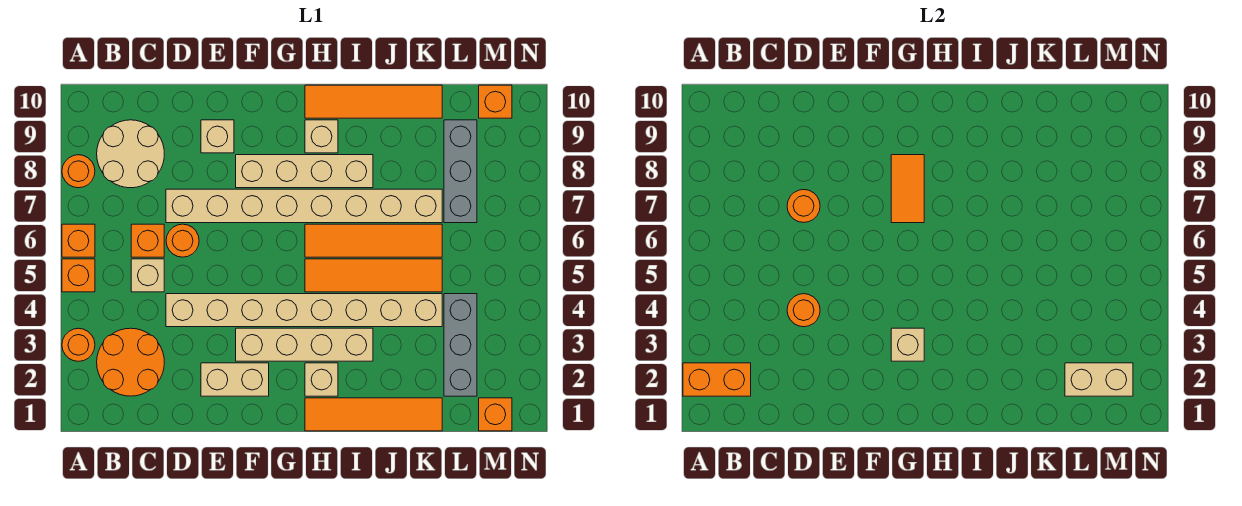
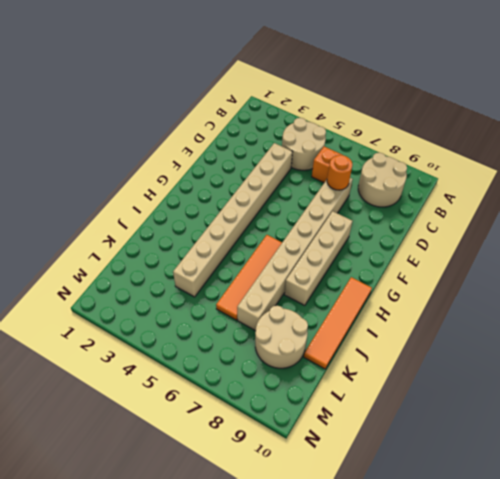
tan round brick B4:C5 level 1 -> tan brick C5 level 1
tan round brick K8:L9 level 1 -> grey brick L7:L9 level 1
none -> orange round brick A3 level 1
none -> orange brick A5 level 1
none -> orange brick A6 level 1
none -> orange round brick A8 level 1

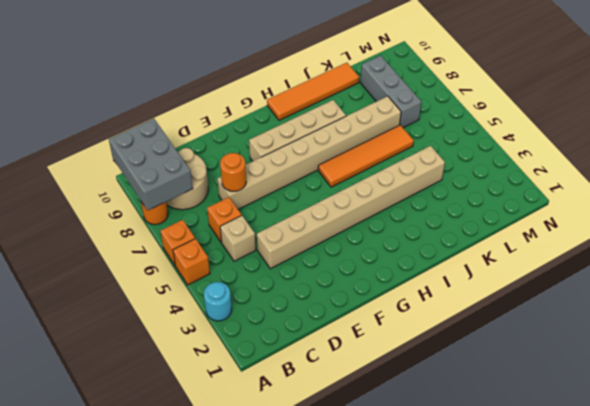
cyan round brick A3 level 1 -> orange round brick A3 level 1
grey brick A8:B10 level 2 -> none
none -> orange round brick B2:C3 level 1
none -> orange round brick D6 level 1
none -> tan brick E2:F2 level 1
none -> tan brick E9 level 1

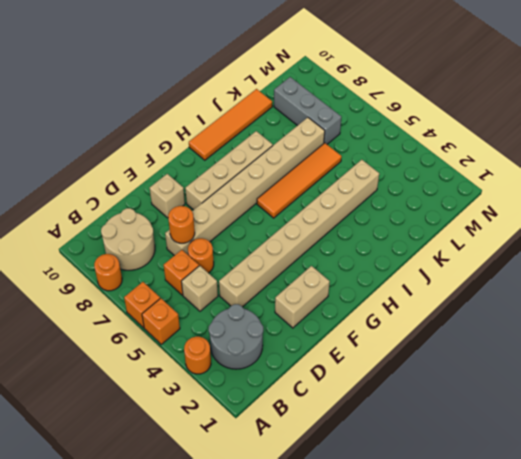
grey round brick B2:C3 level 1 -> orange round brick B2:C3 level 1
none -> tan brick F3:I3 level 1
none -> orange tile H1:K1 level 1
none -> tan brick H2 level 1
none -> orange tile H5:K5 level 1

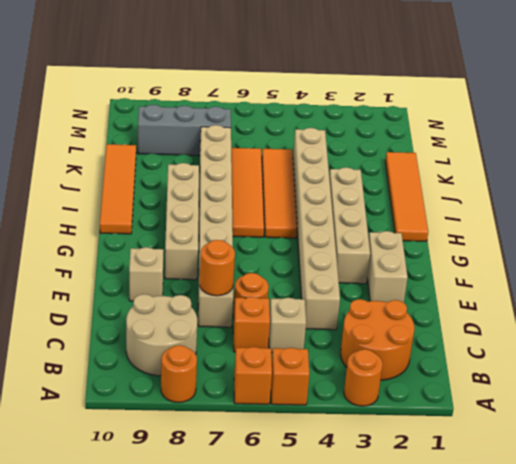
none -> tan brick H2 level 1
none -> tan brick H9 level 1
none -> grey brick L2:L4 level 1
none -> orange brick M1 level 1

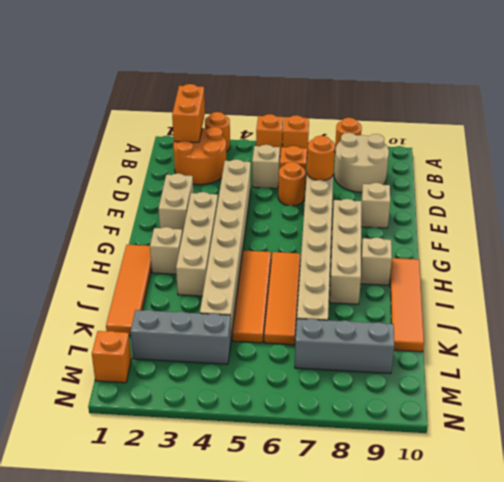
none -> orange brick M10 level 1
none -> orange round brick D4 level 2
none -> tan brick G3 level 2
none -> orange tile G7:G8 level 2

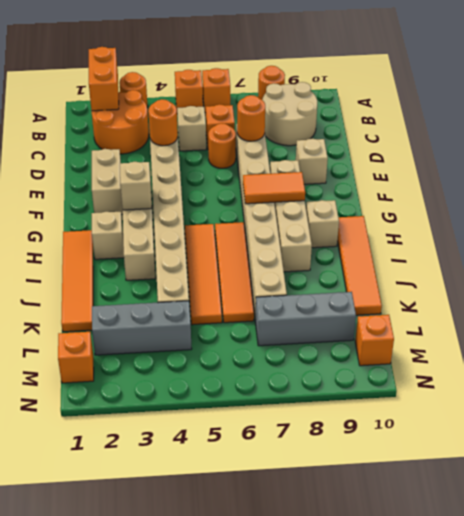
none -> tan brick L2:M2 level 2

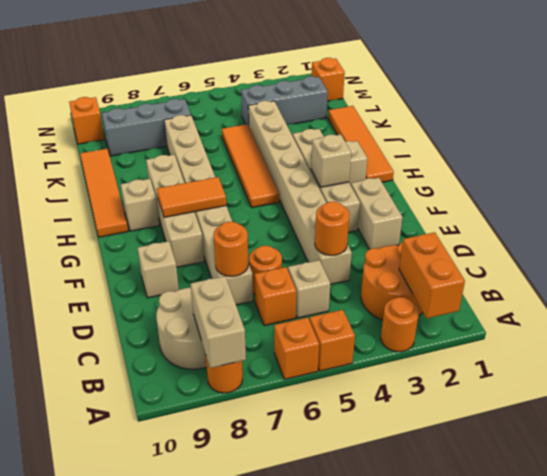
tan brick A8:B8 level 2 -> tan brick L2:M2 level 2
none -> orange tile H6:K6 level 1

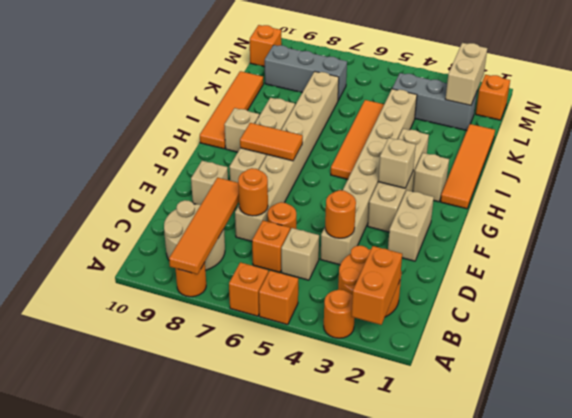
orange tile A8:D8 level 2 -> orange tile H6:K6 level 1

